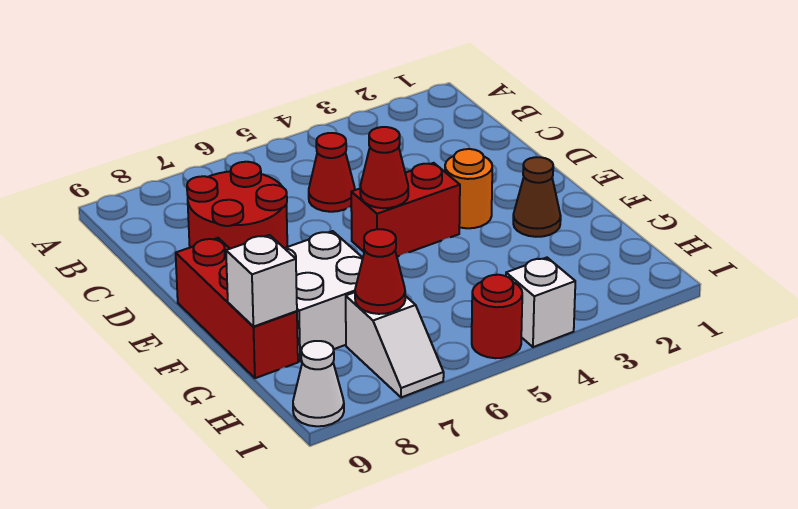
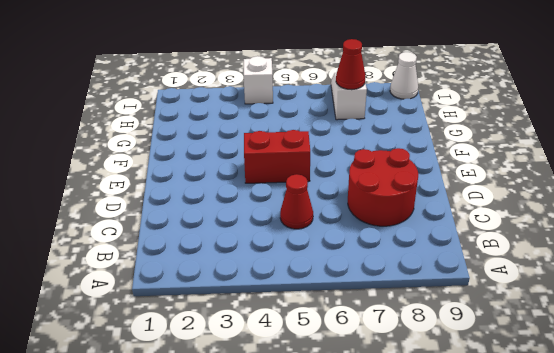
none -> orange round brick E3 level 1
none -> red brick E9:G9 level 1
none -> brown cone F2 level 1

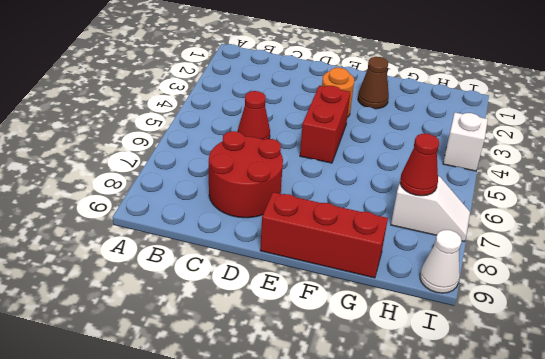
none -> white brick F7:G8 level 1
none -> red round brick I5 level 1
none -> red cone E5 level 2

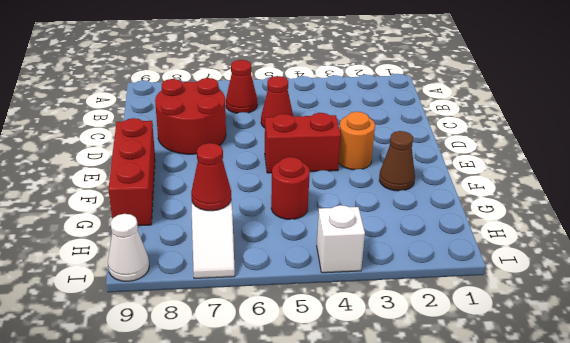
red cone B6 level 1 -> red cone E5 level 2
red round brick G5 level 1 -> red round brick I5 level 1
none -> white brick F7:G8 level 1
none -> white brick G9 level 2

